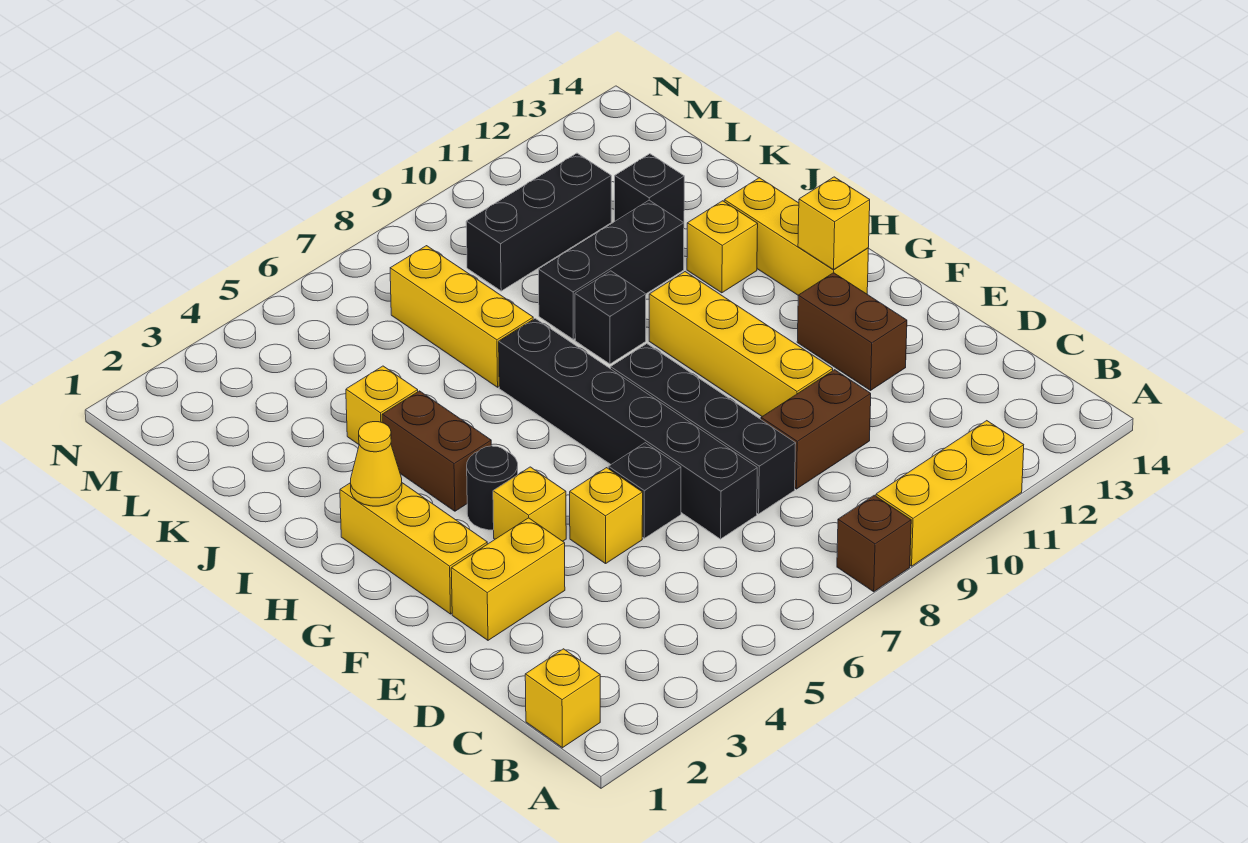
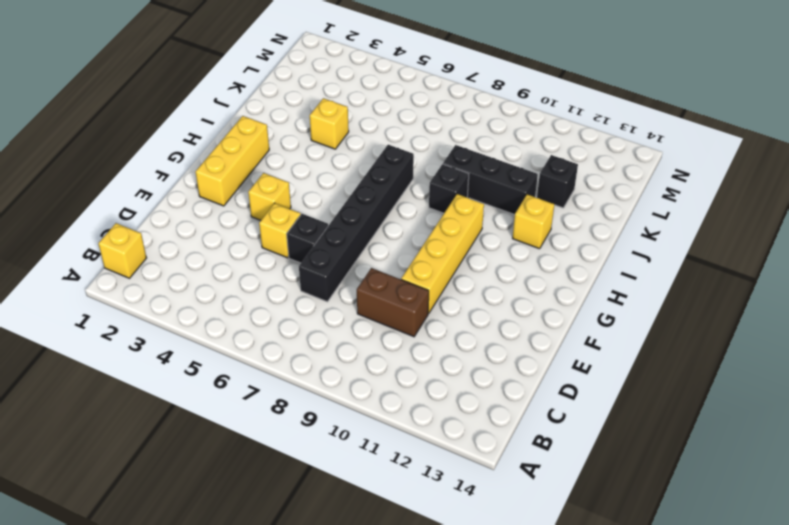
none -> brown brick A8 level 1
none -> yellow brick A9:A11 level 1
none -> black brick D8:G8 level 1

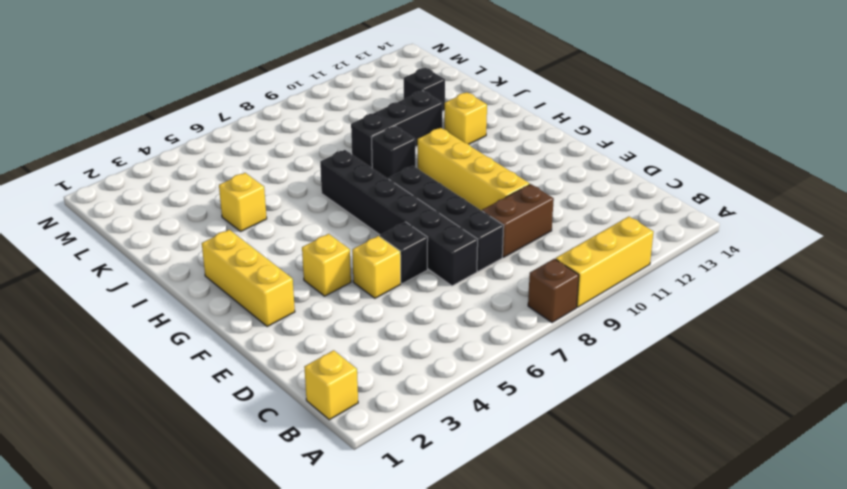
none -> yellow brick E2:E3 level 1
none -> brown brick E12:F12 level 1
none -> black round brick G4 level 1

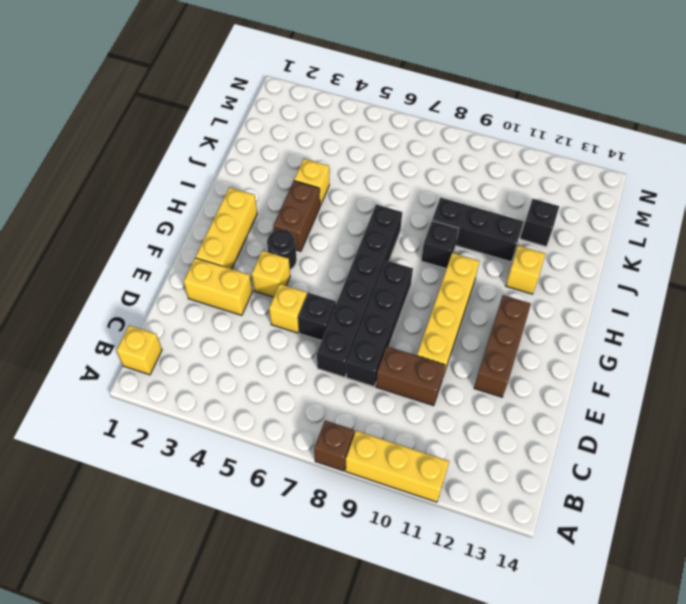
brown brick E12:G12 level 1 -> brown brick E12:F12 level 1
none -> yellow brick G13:I13 level 1
none -> yellow brick J7:L7 level 1
none -> black brick L9:L11 level 1

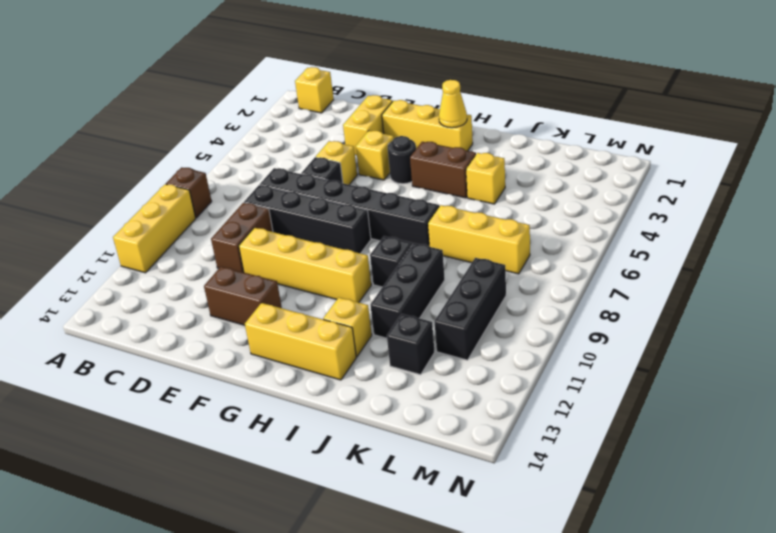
none -> yellow brick G13 level 2

